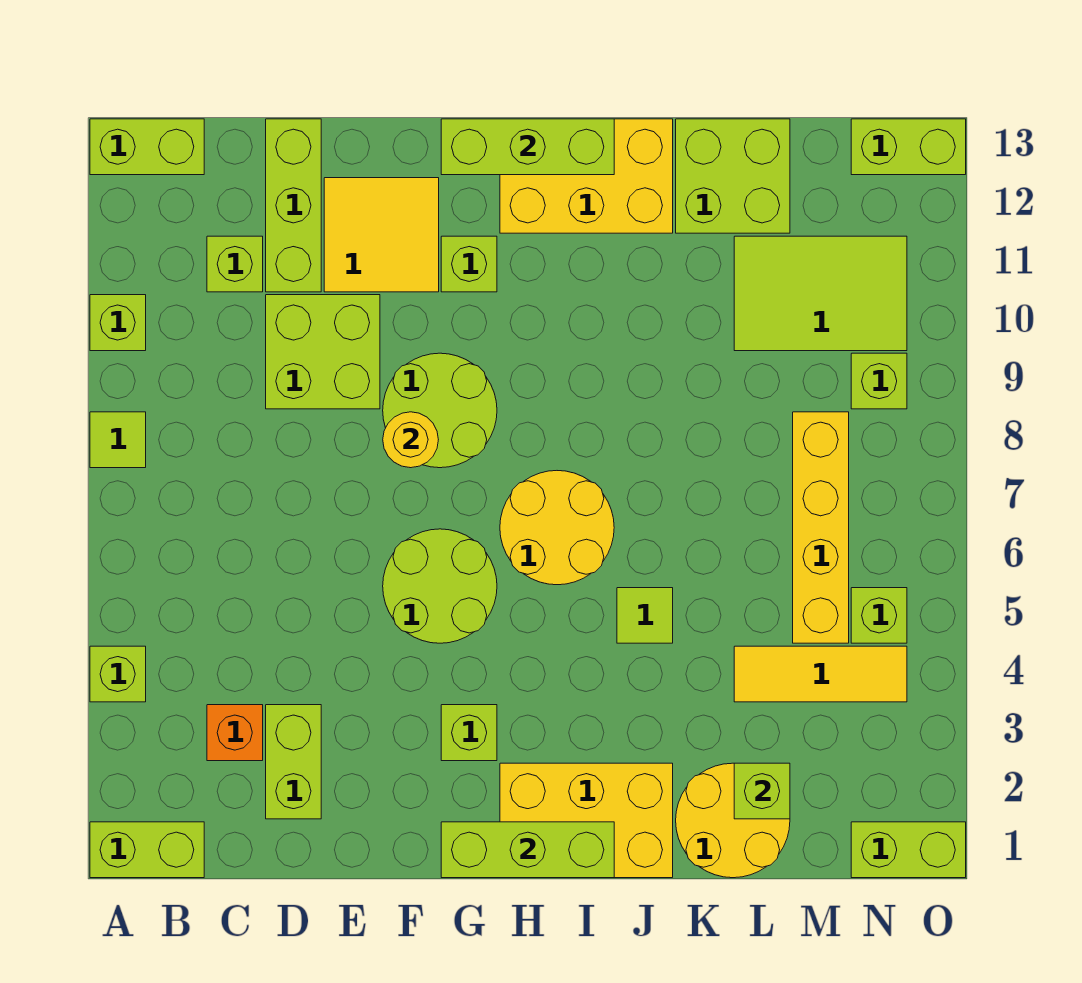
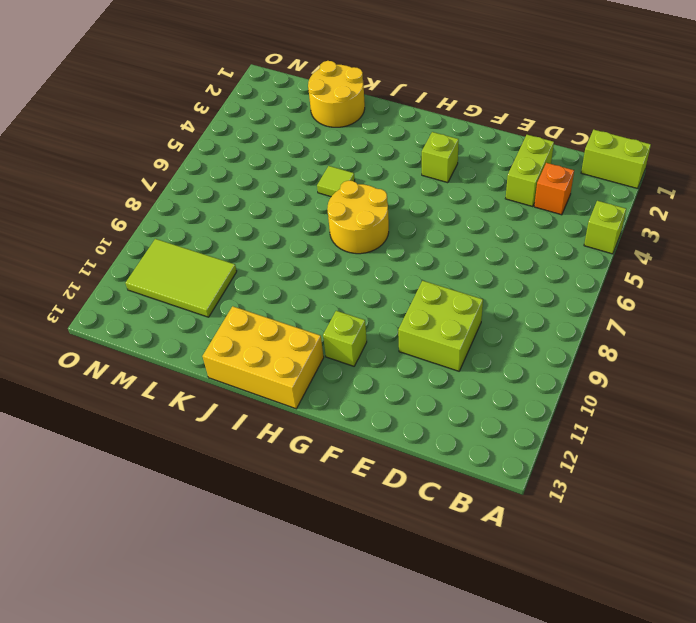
none -> lime tile A8 level 1
none -> lime brick A10 level 1
none -> lime brick A13:B13 level 1
none -> lime brick C11 level 1

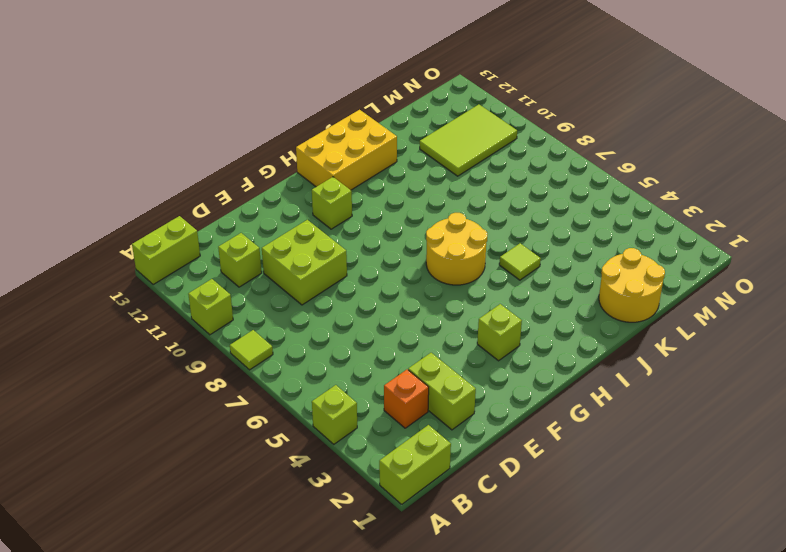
none -> lime brick D11:D13 level 1
none -> yellow tile E11:F12 level 1
none -> lime round brick F5:G6 level 1
none -> lime round brick F8:G9 level 1

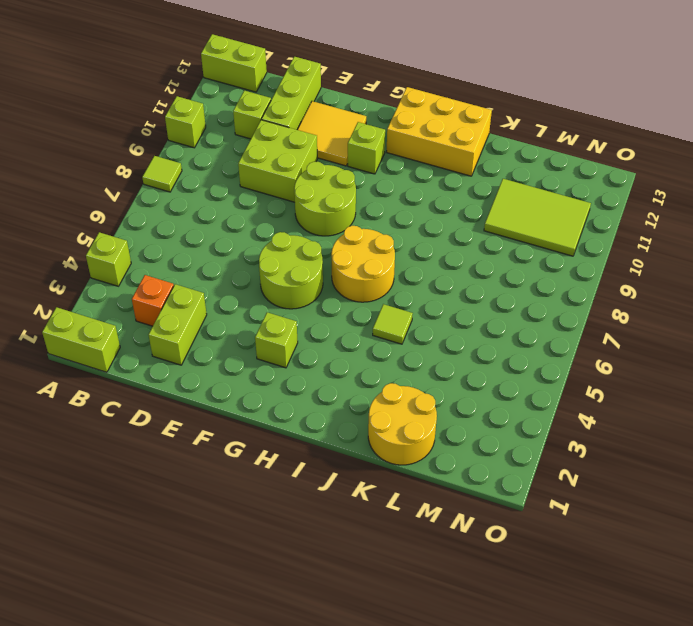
none -> yellow brick H1:J2 level 1
none -> lime brick K12:L13 level 1
none -> yellow tile L4:N4 level 1
none -> yellow brick M5:M8 level 1

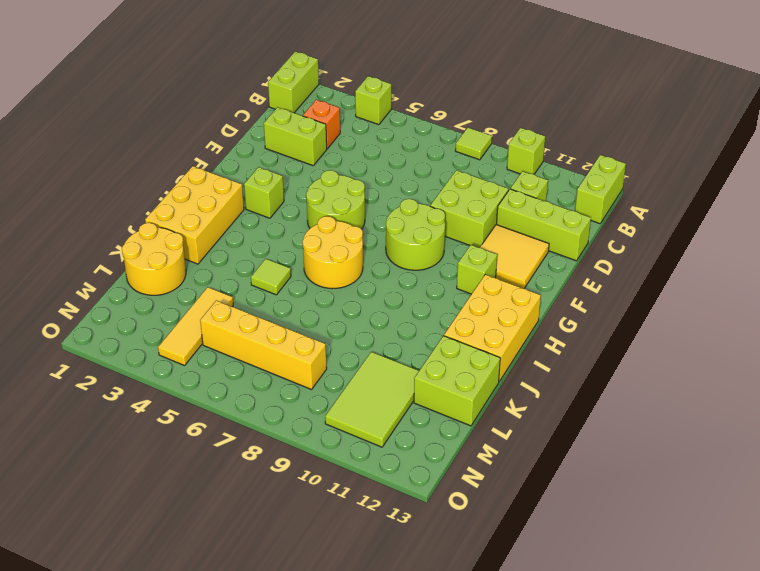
none -> lime brick N1:O1 level 1
none -> lime brick N5 level 1
none -> lime brick N9 level 1
none -> lime brick N13:O13 level 1

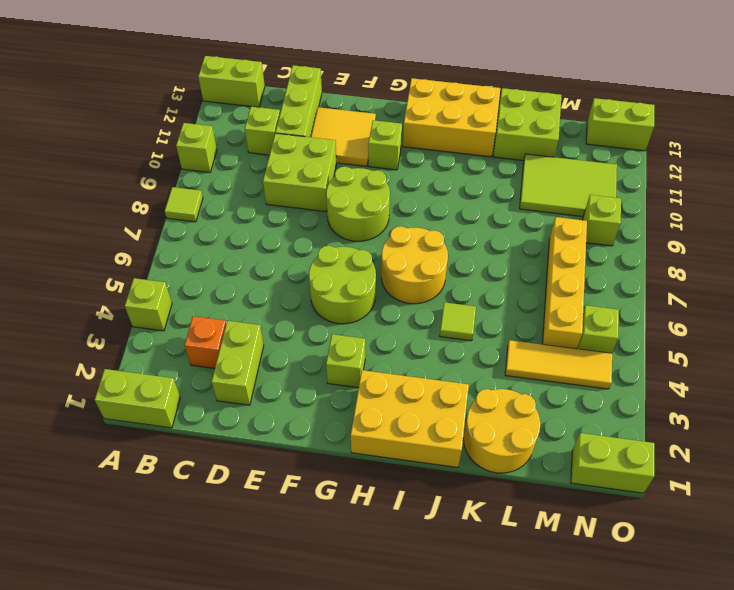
none -> yellow round brick F8 level 2
none -> lime brick G1:I1 level 2
none -> lime brick G13:I13 level 2
none -> lime brick L2 level 2

